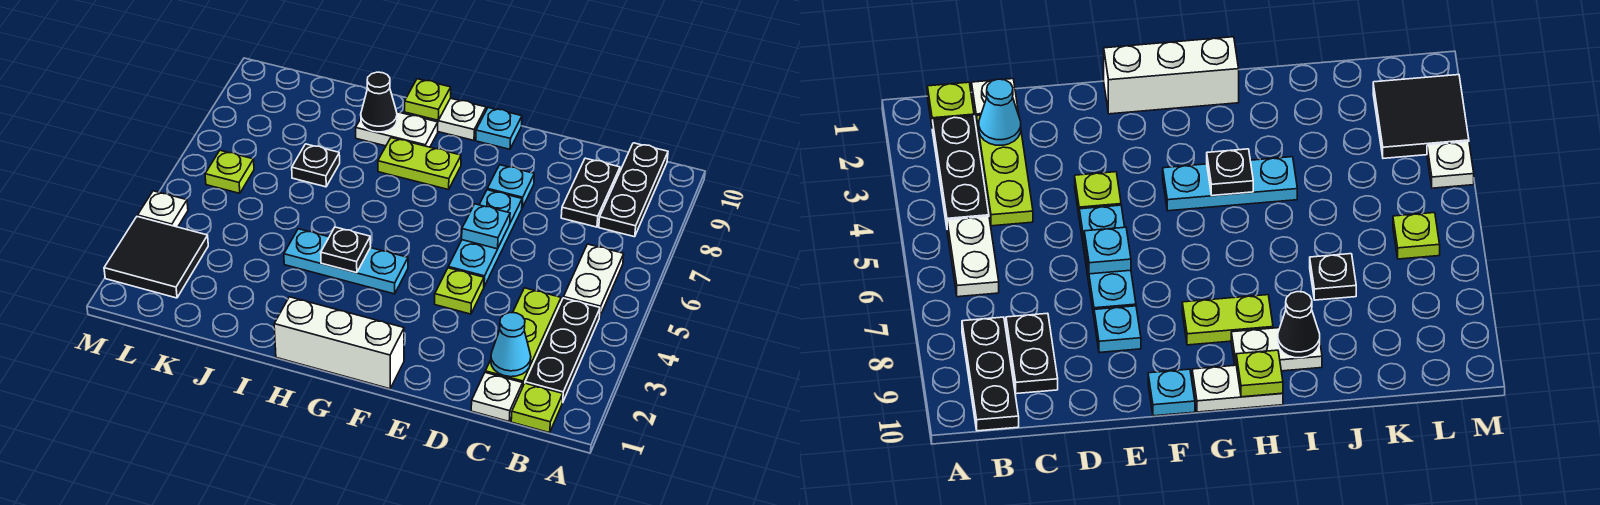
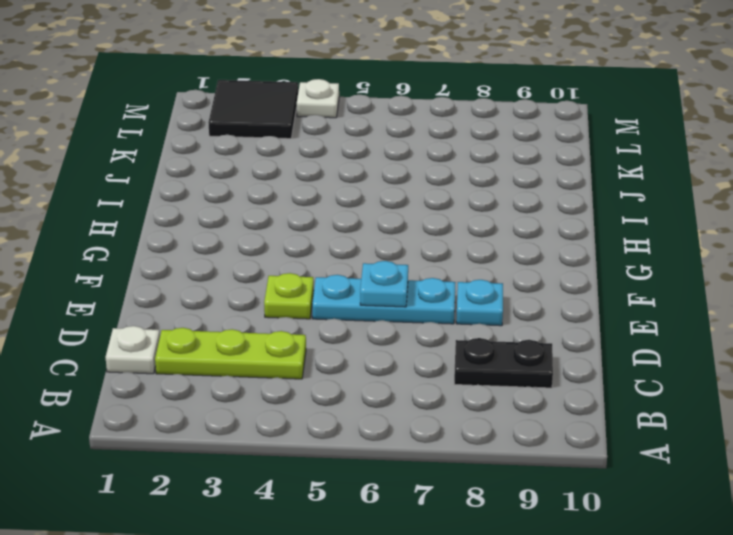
none -> lime plate B1 level 1
none -> black plate B2:B4 level 1
none -> white plate B5:B6 level 1

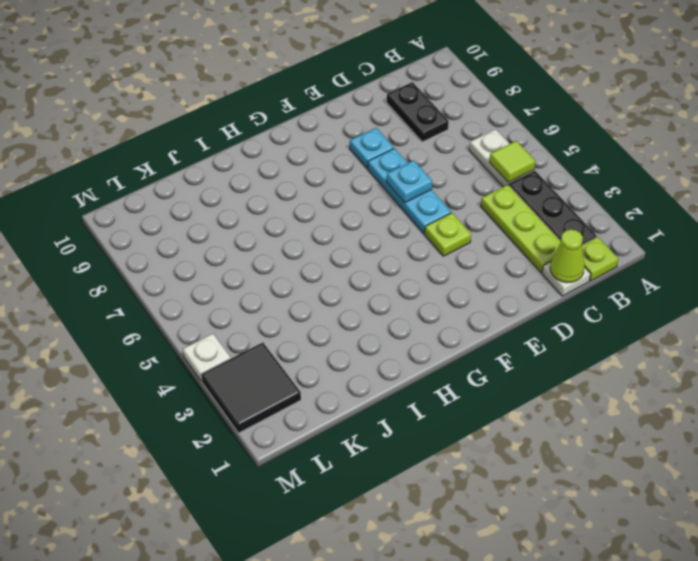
lime tile B5 level 2 -> none
lime cone C1 level 2 -> none
none -> black plate B8:B10 level 1
none -> white brick F1:H1 level 1
none -> cyan plate F10 level 1

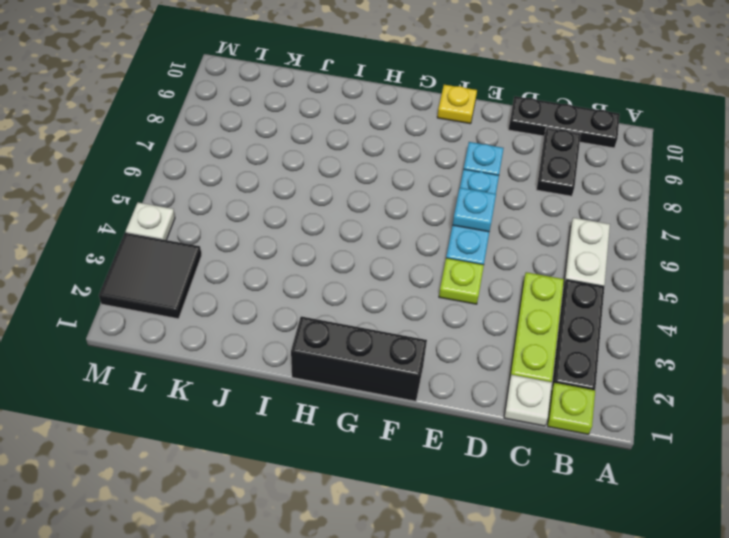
black plate B10:D10 level 1 -> black plate B8:B10 level 1
black brick F1:H1 level 1 -> white brick F1:H1 level 1
yellow plate F10 level 1 -> cyan plate F10 level 1
none -> cyan plate G4:I4 level 1
none -> lime plate G8:H8 level 1
none -> white plate G10:H10 level 1

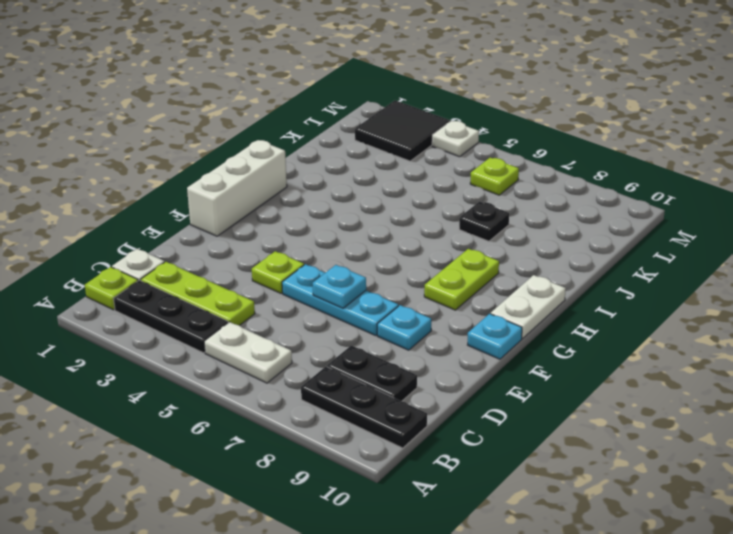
none -> cyan plate G4:I4 level 1
none -> white plate H9:I9 level 1
none -> cyan cone C2 level 2

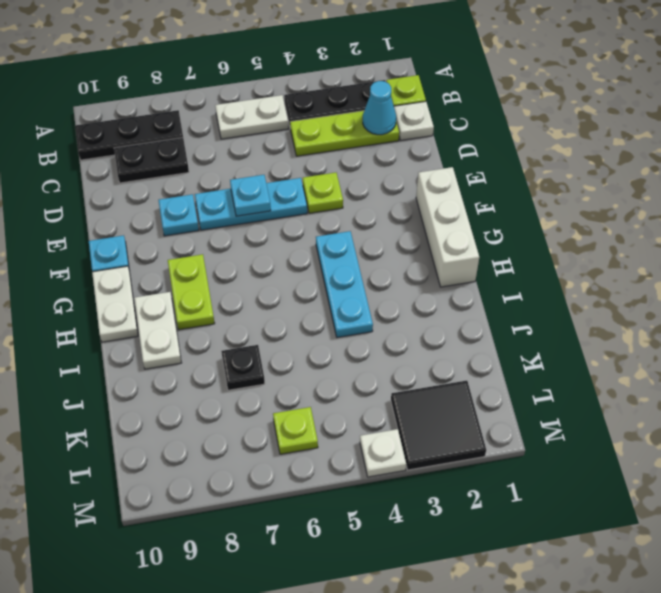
none -> black plate H4 level 2
none -> lime plate H10 level 2
none -> black cone I9 level 2

